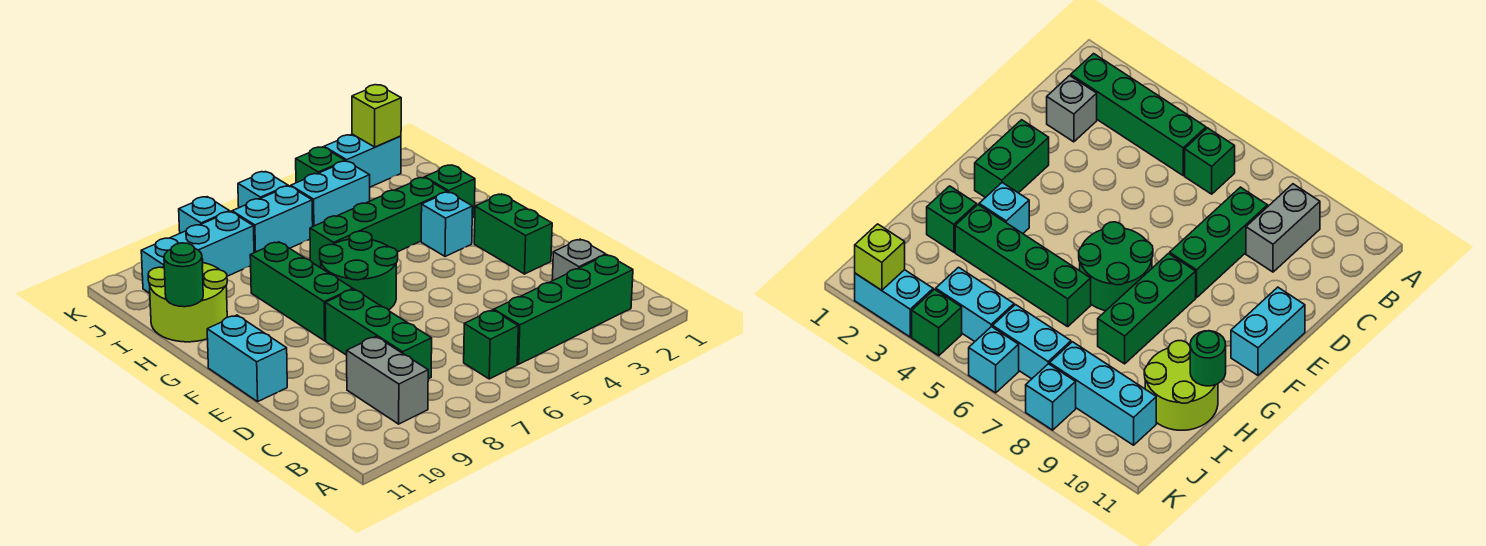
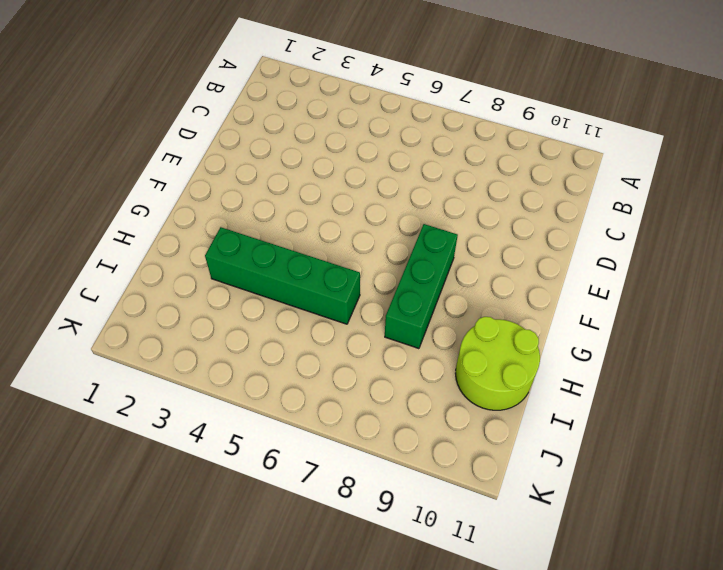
none -> green brick B2:B5 level 1
none -> green brick B6 level 1
none -> grey brick B9:C9 level 1

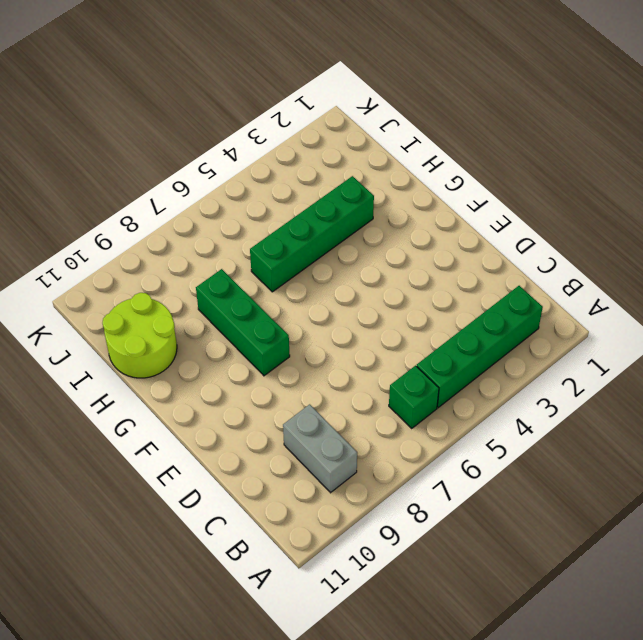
none -> grey brick C2 level 1
none -> green brick C8:E8 level 1
none -> green brick E2:F2 level 1

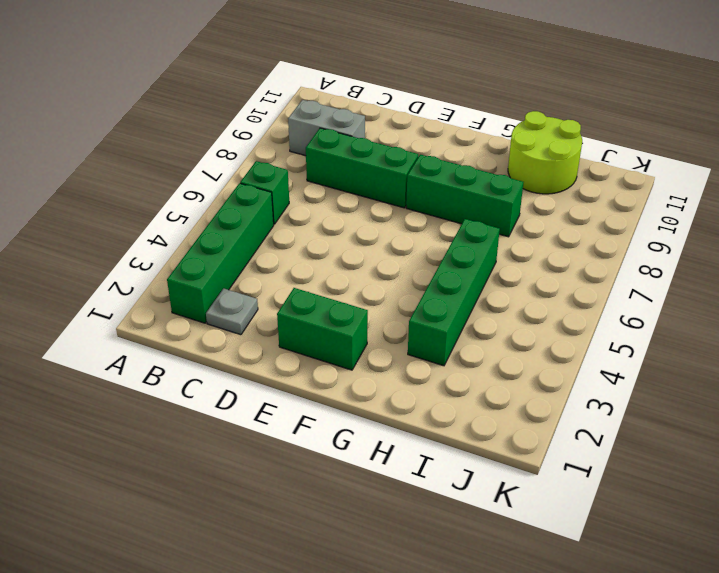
grey plate C2 level 1 -> grey brick C2 level 1
none -> cyan brick E11:F11 level 1
none -> green round brick F6:G7 level 1
none -> cyan brick G3 level 1

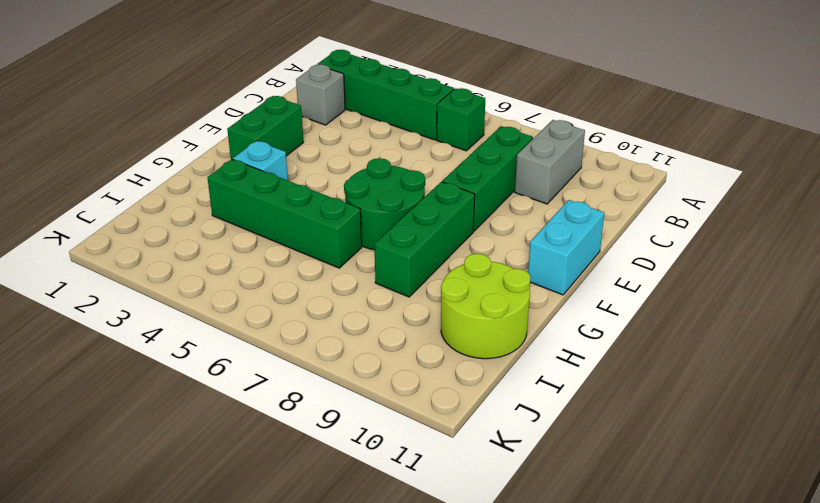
none -> green brick H2 level 1
none -> cyan brick J4:J5 level 1
none -> cyan brick J6:J7 level 1

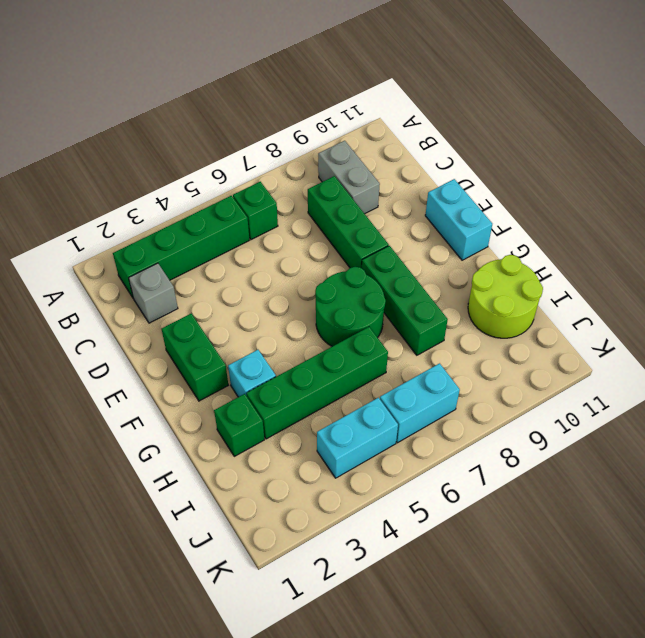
none -> cyan brick J8:J10 level 1
none -> cyan brick K2:K3 level 1
none -> green brick K4 level 1

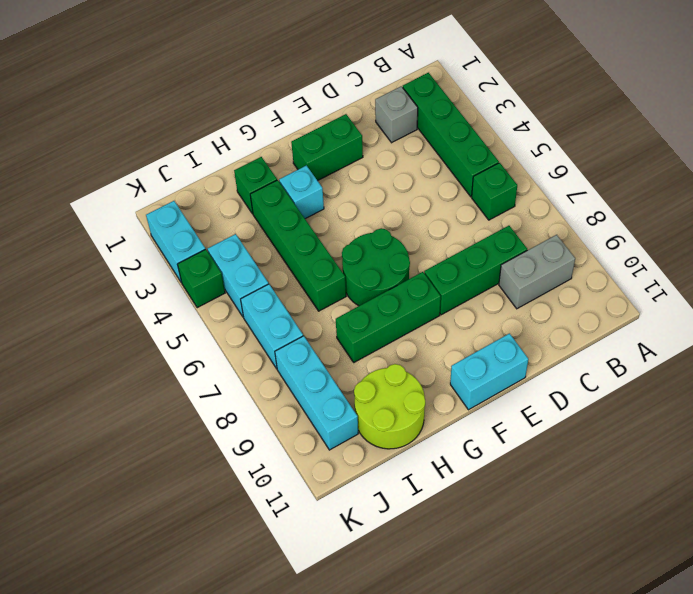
none -> cyan brick K6 level 1
none -> cyan brick K8 level 1
none -> green round brick H11 level 2

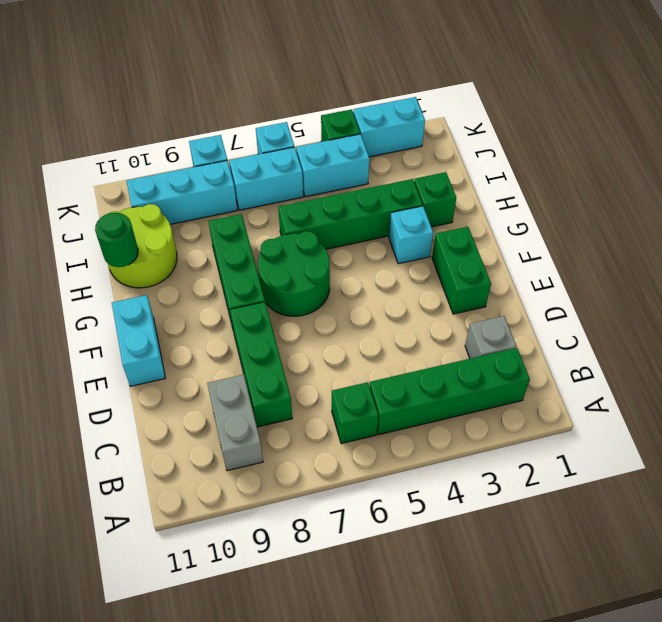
none -> lime brick K2 level 2

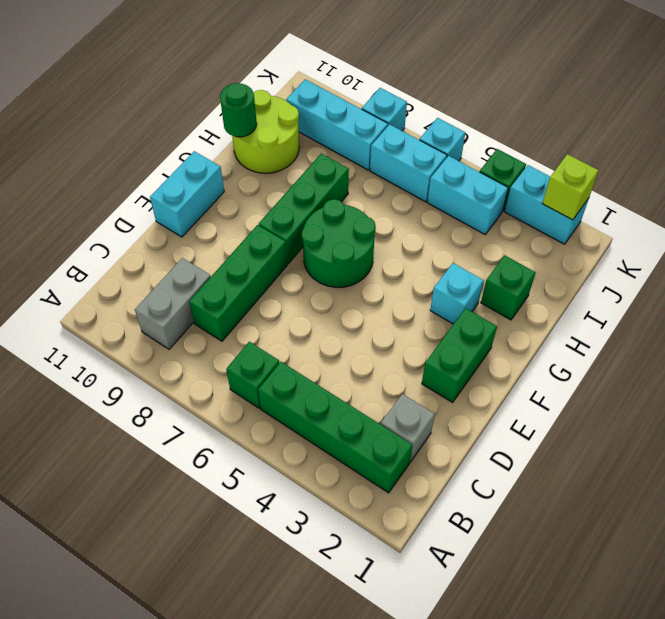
none -> green brick H3:H6 level 1

